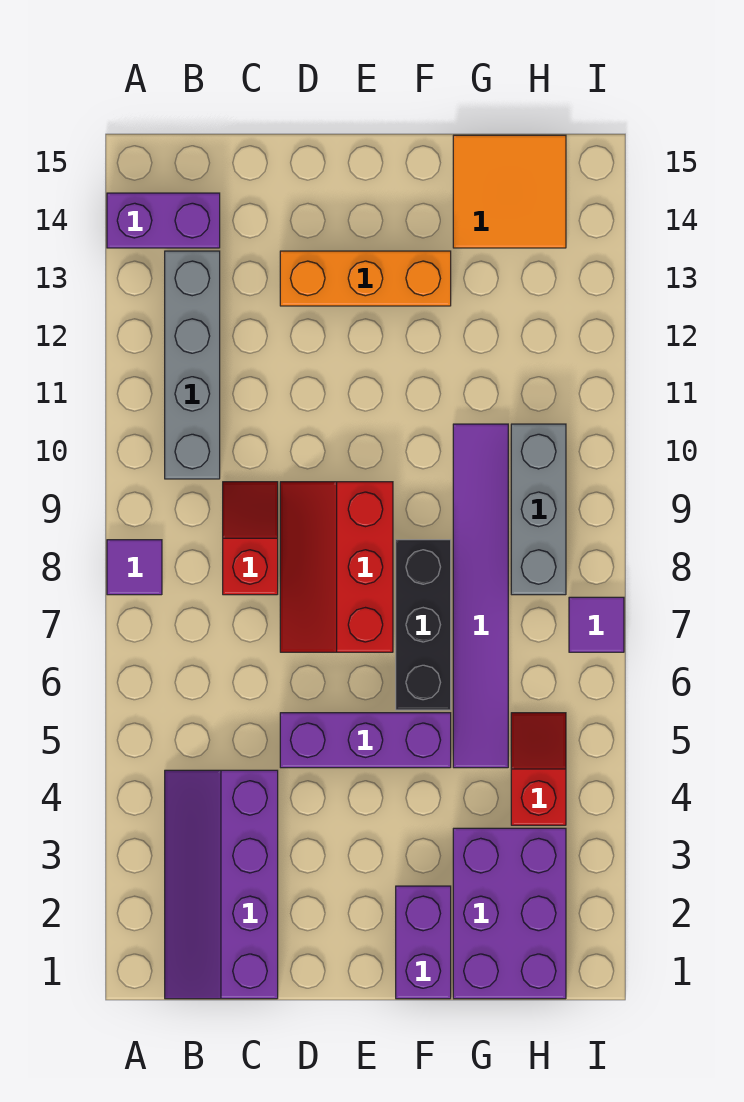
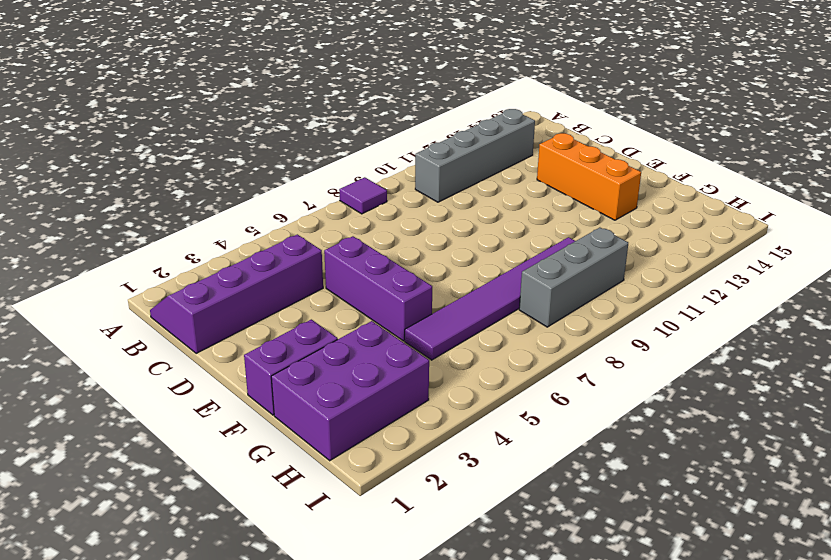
none -> purple brick A14:B14 level 1
none -> red slope C8:C9 level 1 top 8
none -> red slope D7:E9 level 1 top E

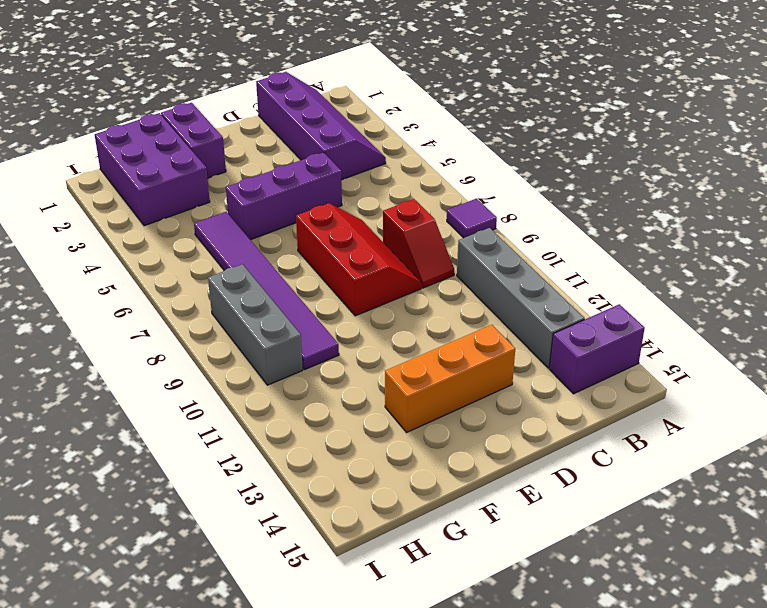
none -> black brick F6:F8 level 1
none -> orange tile G14:H15 level 1
none -> red slope H4:H5 level 1 top 4

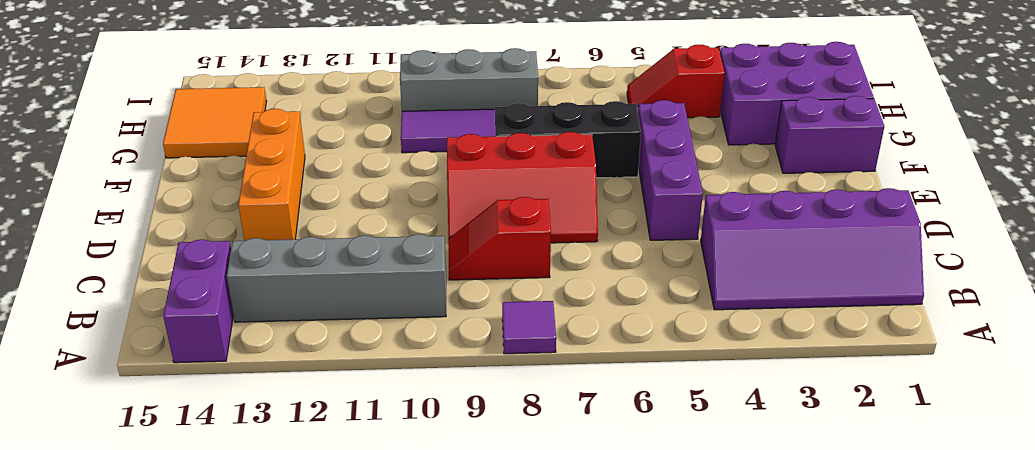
none -> purple tile I7 level 1

